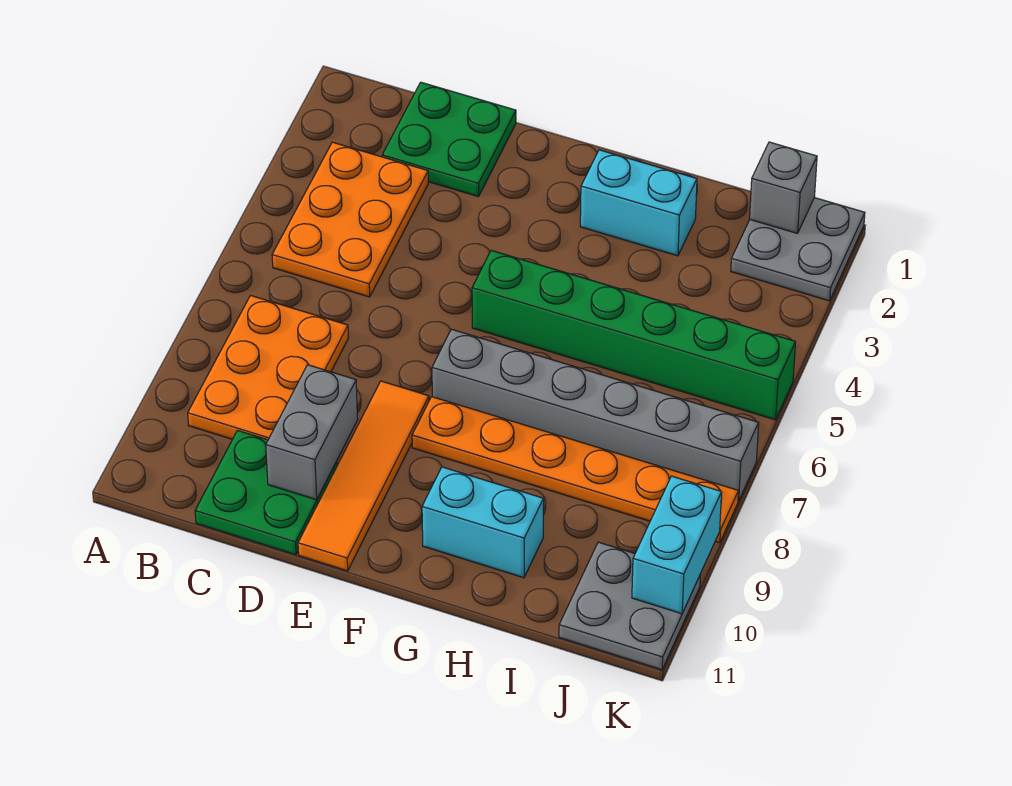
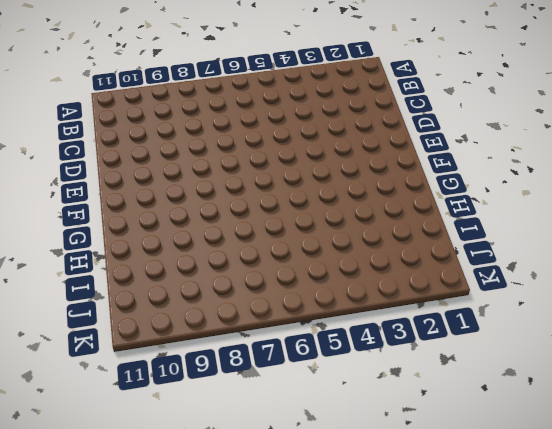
none -> orange plate B3:C5 level 1
none -> orange plate B7:C9 level 1
none -> green plate C1:D2 level 1

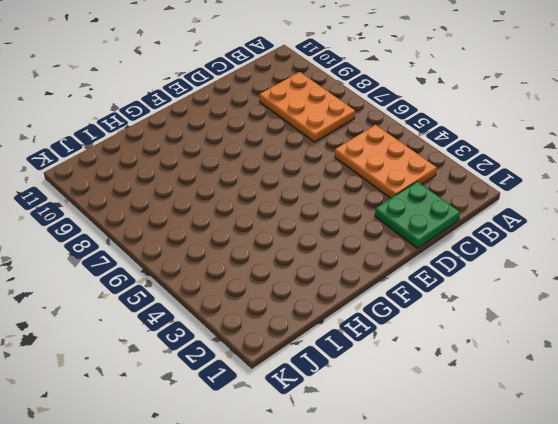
none -> green plate C10:D11 level 1
none -> orange tile E8:E11 level 1
none -> green brick F5:K5 level 1

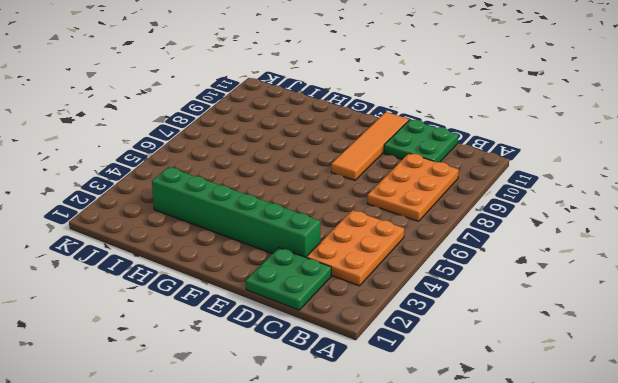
green brick D3:I3 level 1 -> green brick F5:K5 level 1
none -> grey brick F7:K7 level 1
none -> orange plate F8:K8 level 1
none -> cyan brick G2:H2 level 1

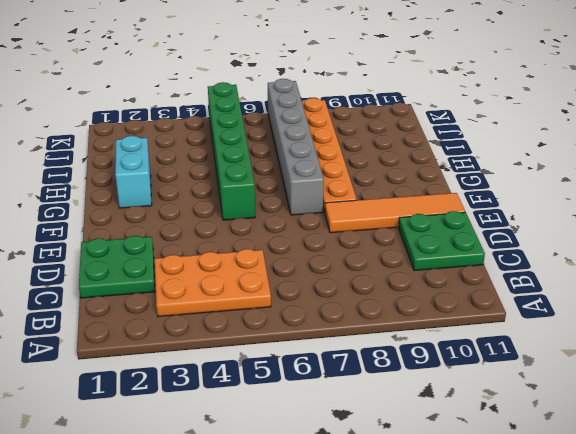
none -> orange plate B7:C9 level 1
none -> cyan brick G10:H10 level 1
none -> grey plate J1:K2 level 1

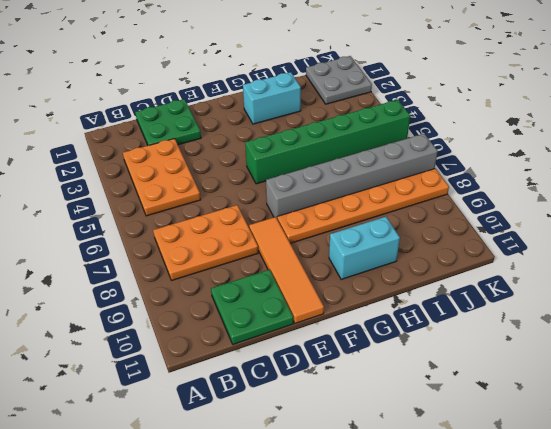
orange plate B7:D8 level 1 -> orange plate B7:C9 level 1
none -> grey plate J10:K11 level 1
none -> grey brick D9:D10 level 2
none -> grey brick J1 level 2

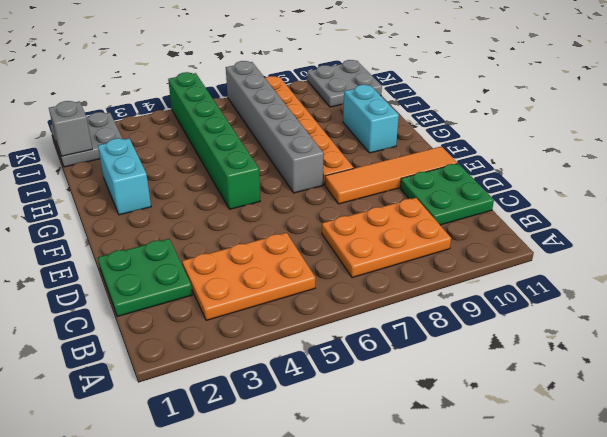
none -> grey brick D9:D10 level 2
none -> cyan brick K9:K10 level 2

